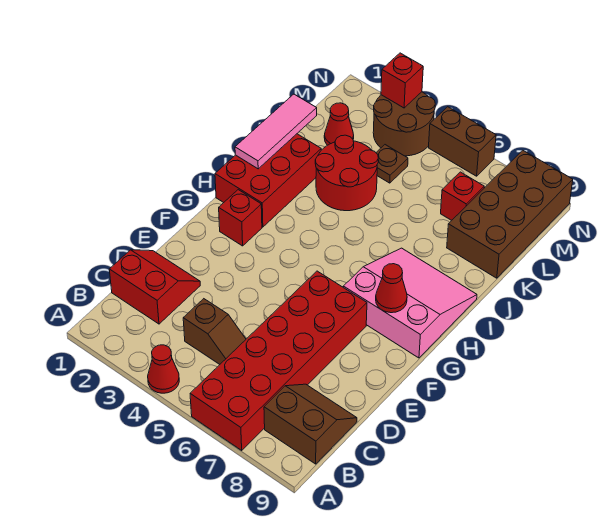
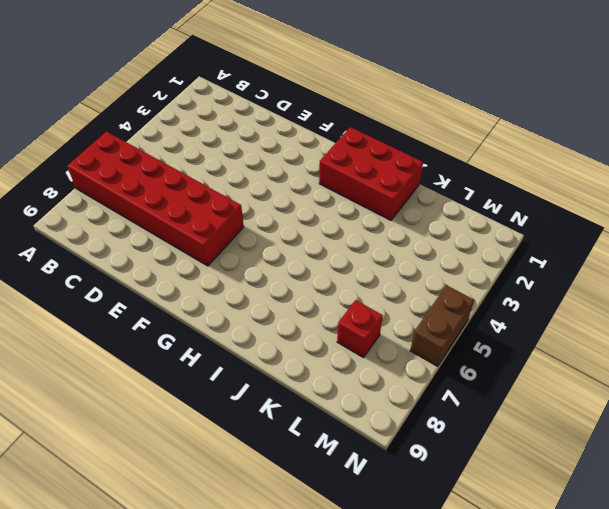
none -> red cone A4 level 1
none -> brown slope B8:C9 level 1 top B
none -> red slope C1:D2 level 1 top C

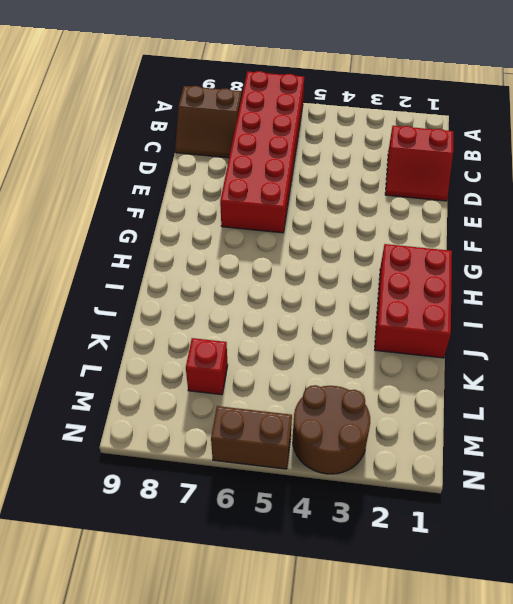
none -> red cone A4 level 1
none -> brown slope C4:C5 level 1 top 4
none -> red brick G2 level 1

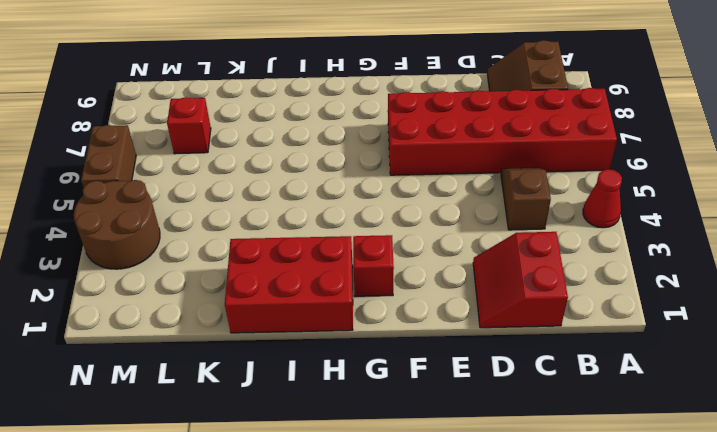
none -> pink slope G7:I9 level 1 top G
none -> red round brick J3:K4 level 1
none -> brown brick K8:N9 level 1

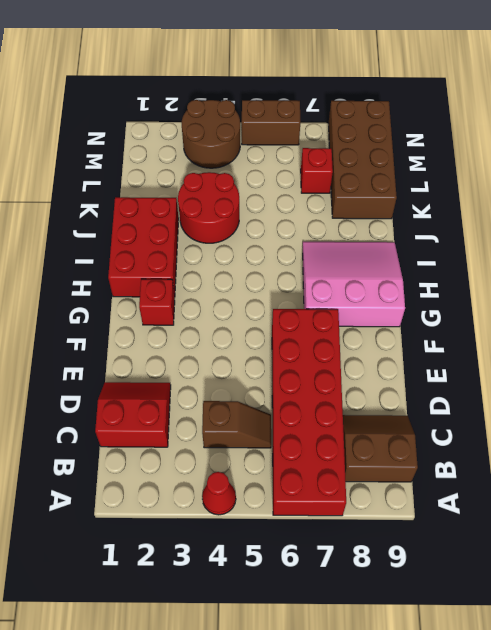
none -> red cone L2 level 1
none -> brown plate L4 level 1
none -> red cone G8 level 2

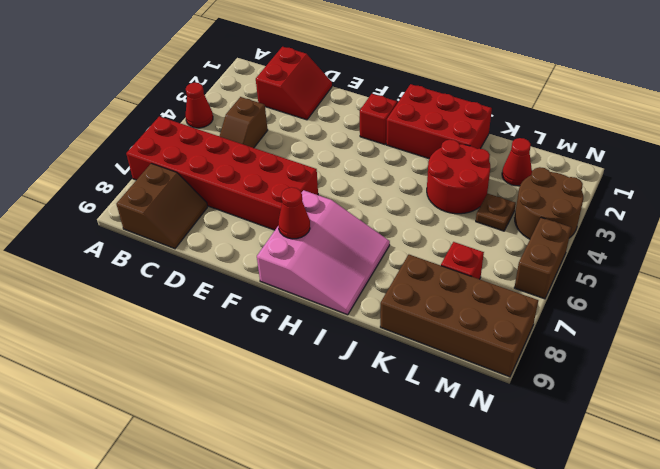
none -> pink tile I1:K1 level 2
none -> red brick N3 level 2

